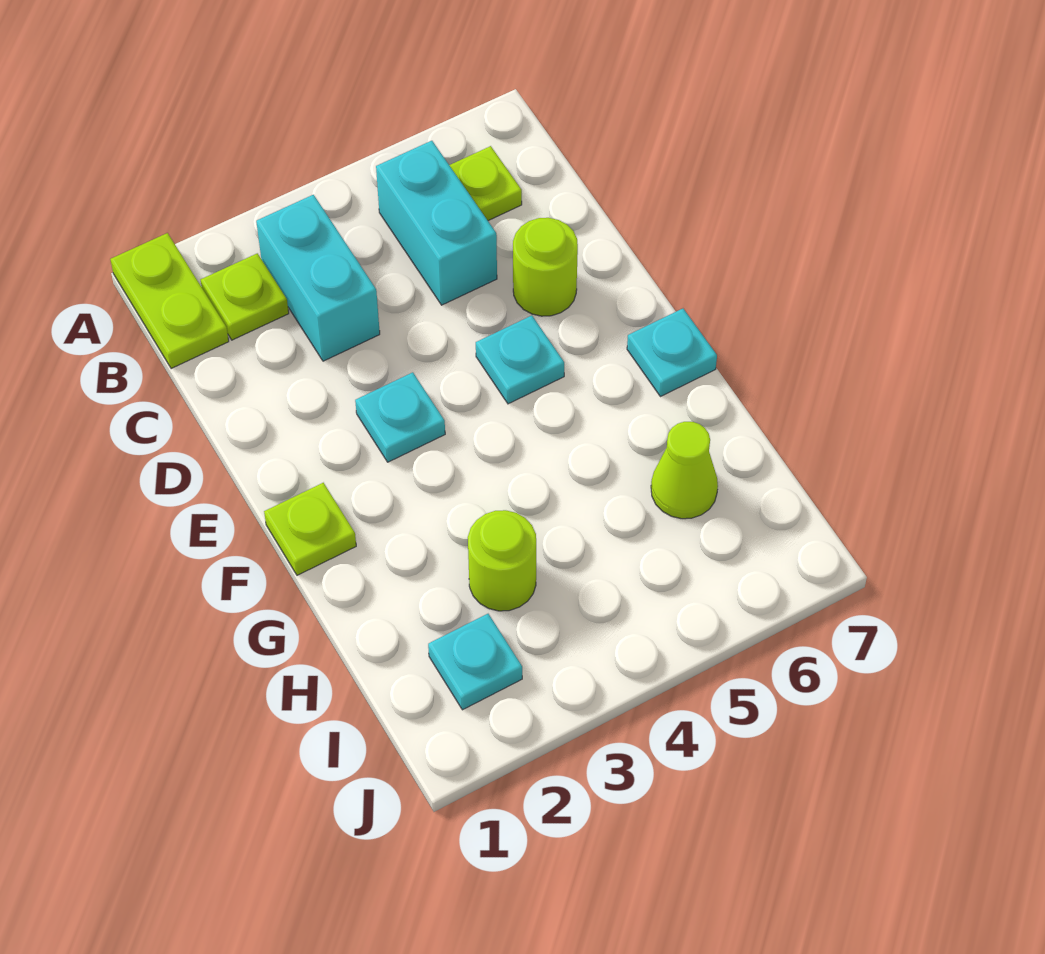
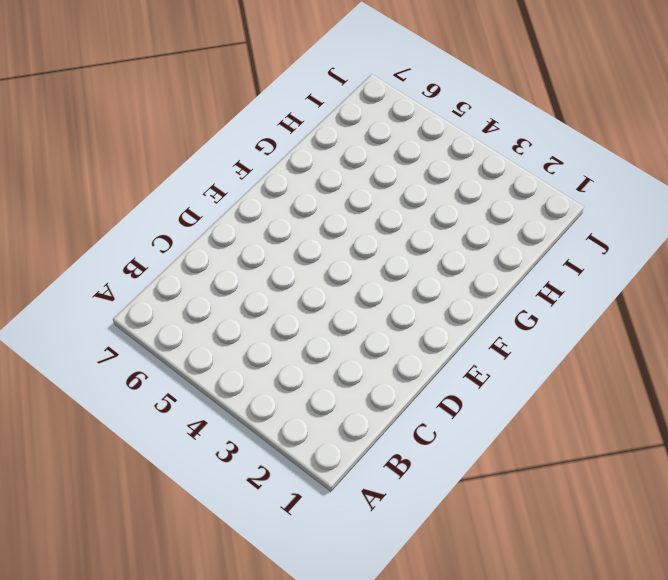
none -> lime plate A1:B1 level 1
none -> lime plate B2 level 1
none -> cyan brick B3:C3 level 1

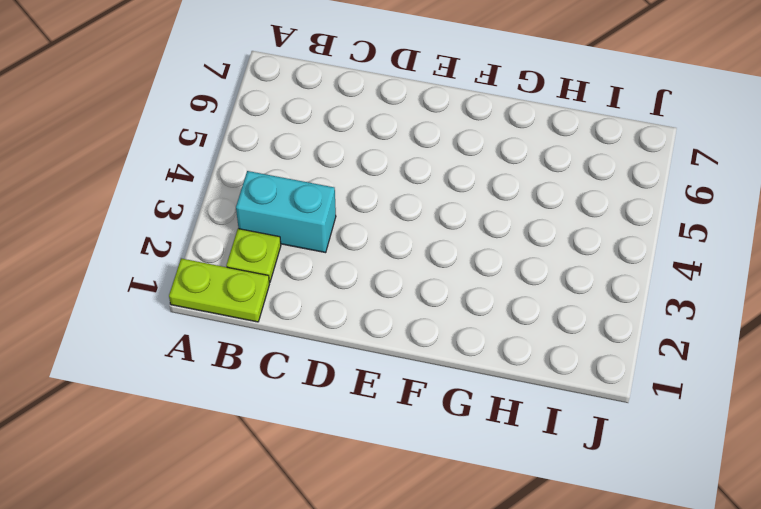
none -> cyan brick B5:C5 level 1
none -> lime plate B6 level 1
none -> lime round brick D6 level 1

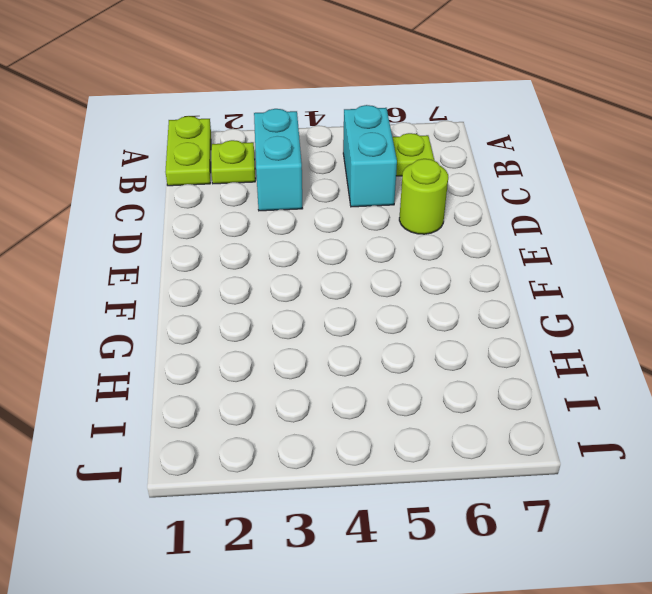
none -> cyan plate E3 level 1
none -> cyan plate E5 level 1
none -> lime plate F1 level 1

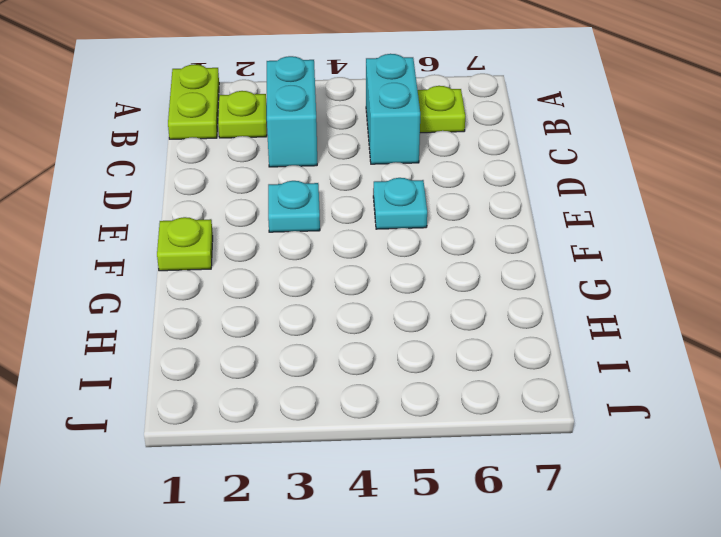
none -> lime round brick D6 level 1
none -> cyan plate F7 level 1
none -> lime round brick H3 level 1

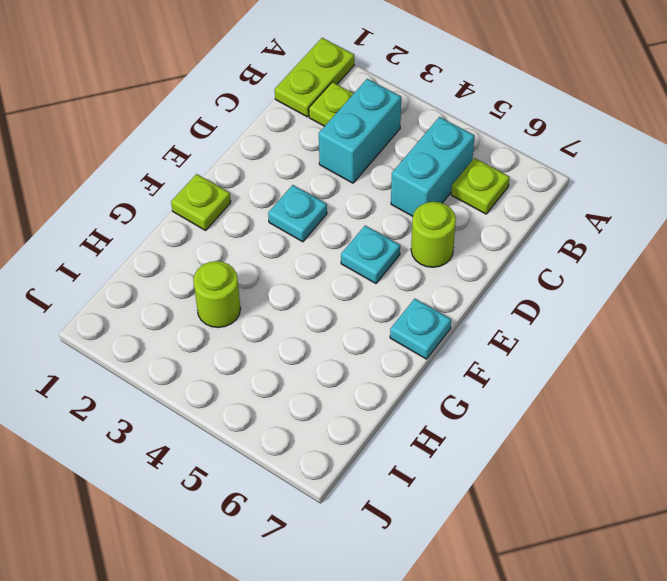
none -> lime cone H6 level 1
none -> cyan plate I2 level 1

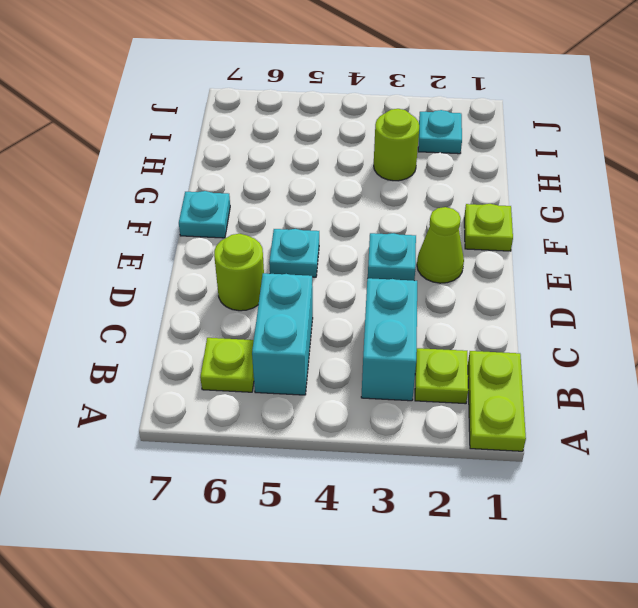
lime cone E2 level 1 -> lime cone H6 level 1

